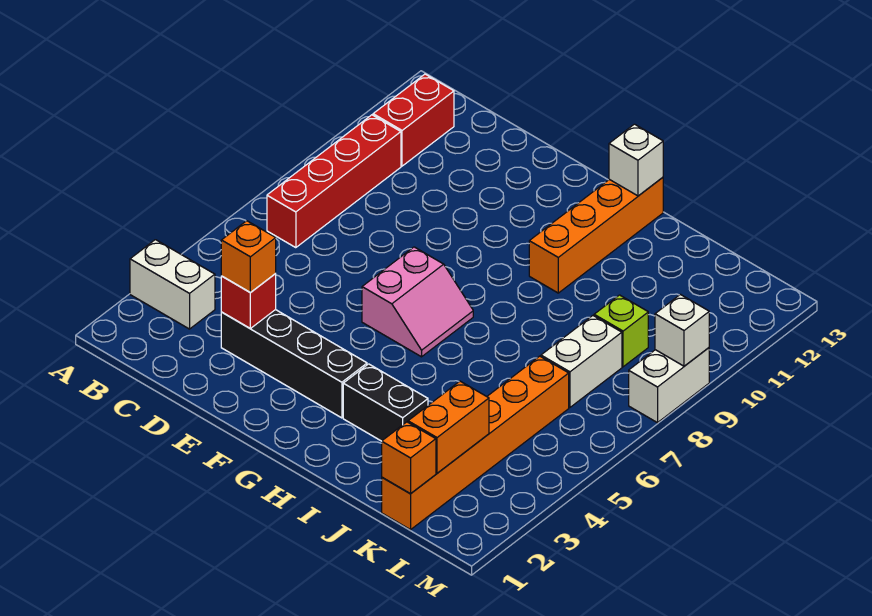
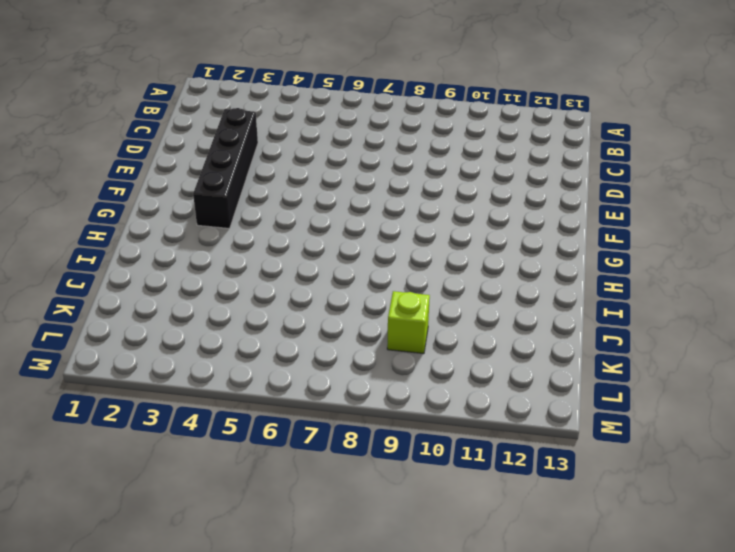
none -> white brick A3:B3 level 1
none -> red brick B7:B10 level 1
none -> red brick B11:B12 level 1

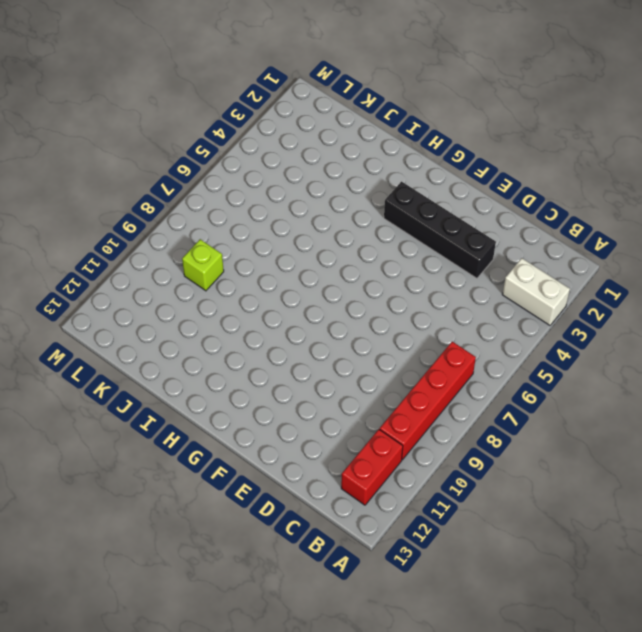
none -> pink slope F6:G7 level 1 top F
none -> black brick H3:I3 level 1
none -> orange brick H10:H13 level 1

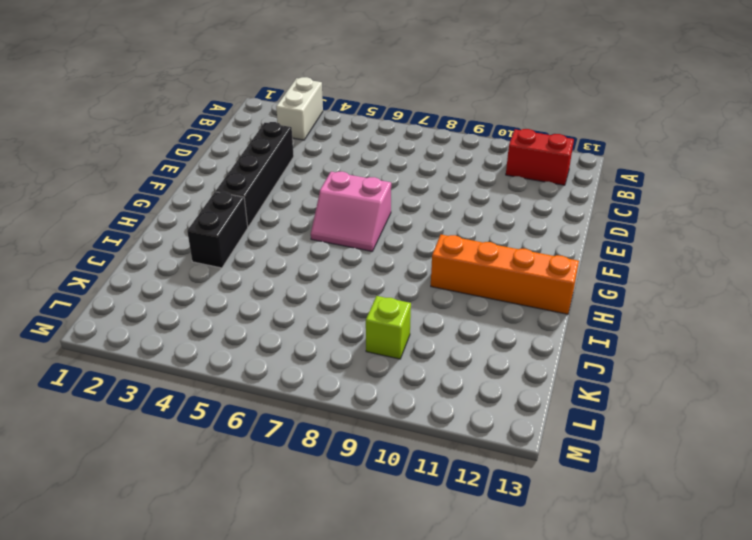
none -> red brick B7:B10 level 1
none -> orange brick K1:K6 level 1
none -> white brick K7:K8 level 1

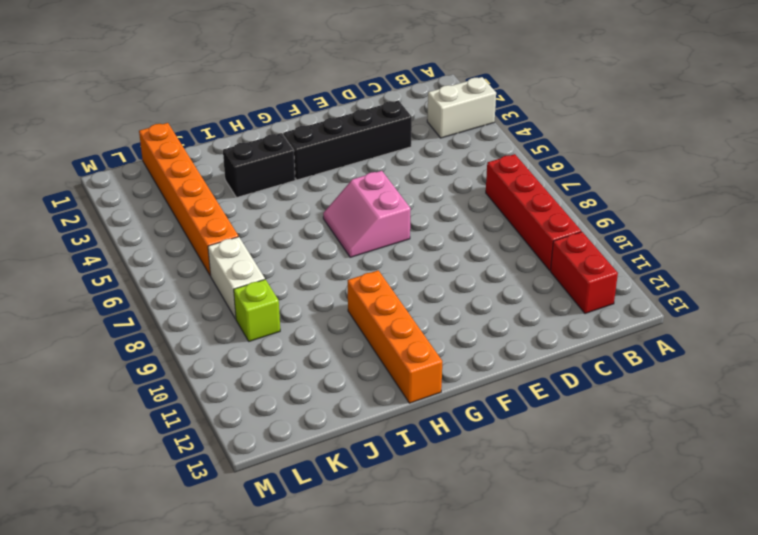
none -> white brick M8:M9 level 1
none -> red brick D3 level 2
none -> white brick H13 level 2

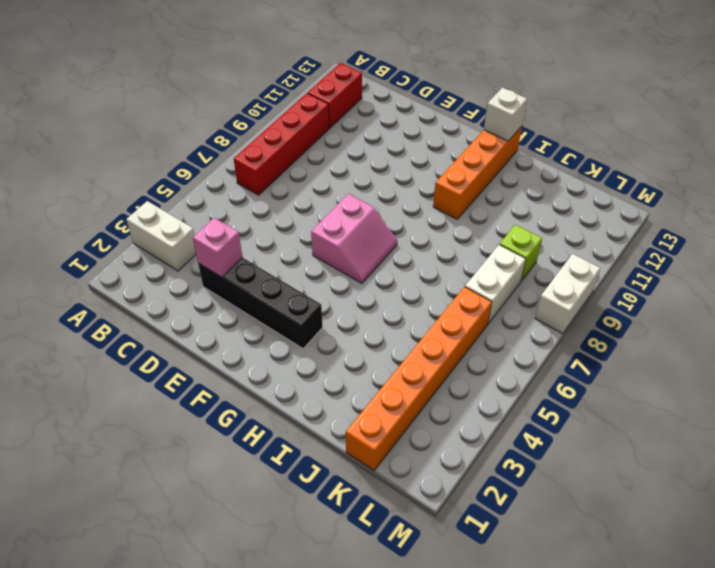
pink brick D3 level 2 -> red brick D3 level 2
none -> black brick H3:I3 level 1
none -> orange brick K1 level 2
none -> orange brick K2:K3 level 2

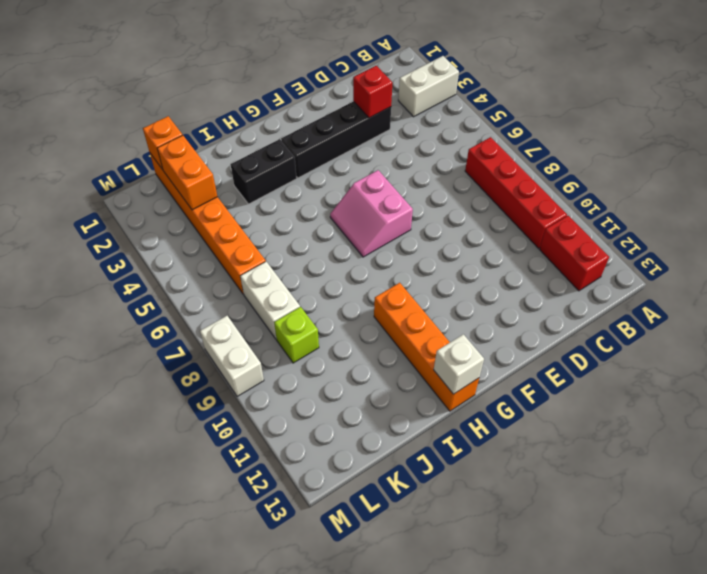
none -> white brick M9 level 2
none -> orange brick D3 level 3

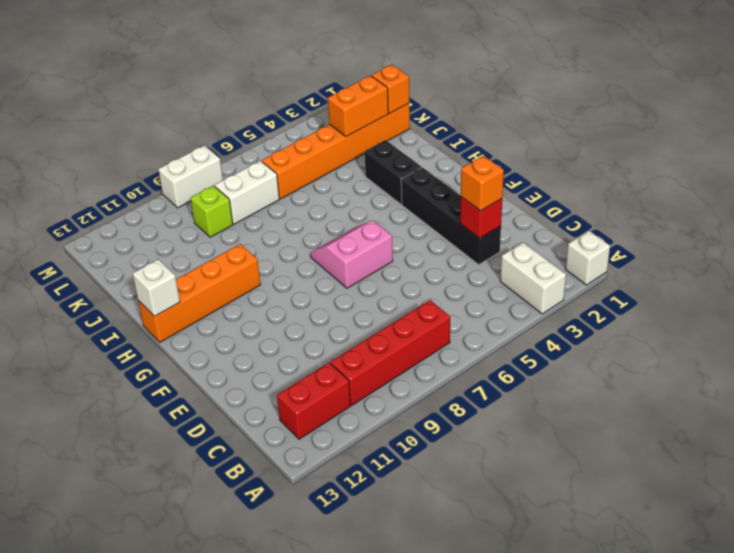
white brick A1 level 1 -> white brick M9 level 2

